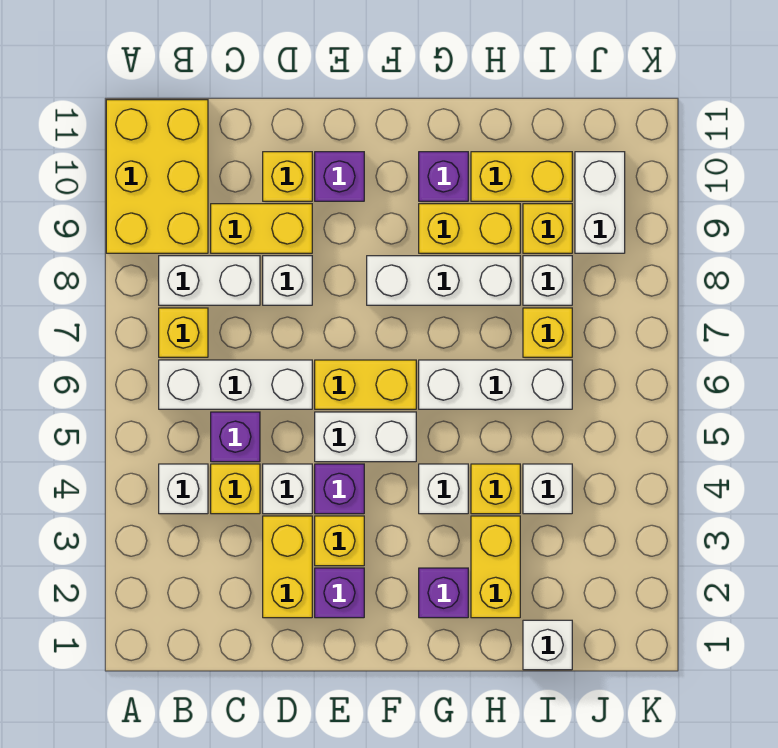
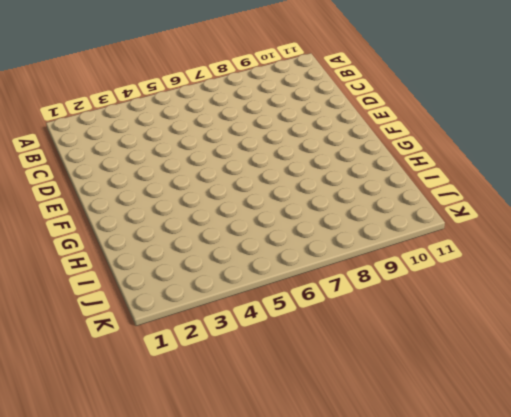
none -> yellow brick A9:B11 level 1
none -> white brick B4 level 1
none -> white brick B6:D6 level 1
none -> yellow brick B7 level 1

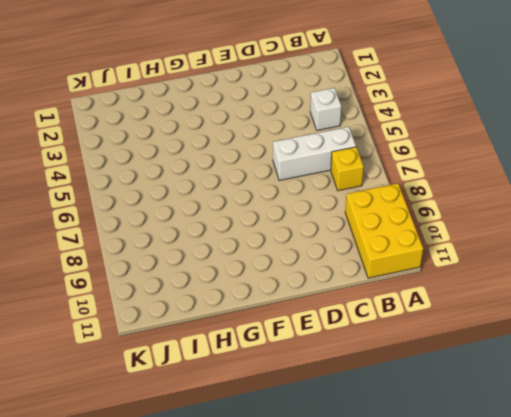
none -> white brick B8:C8 level 1
none -> yellow brick C4 level 1
none -> purple brick C5 level 1
none -> yellow brick C9:D9 level 1

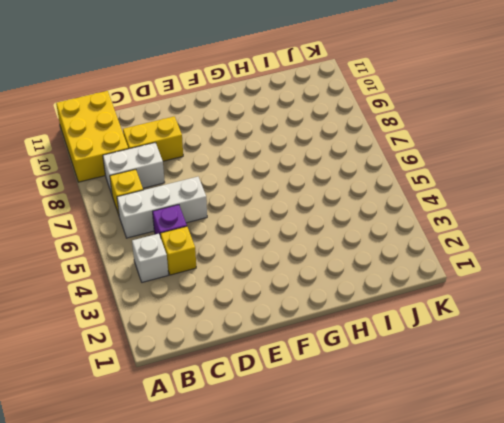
none -> yellow brick D2:D3 level 1
none -> white brick D4 level 1
none -> white brick D8 level 1
none -> yellow brick D10 level 1

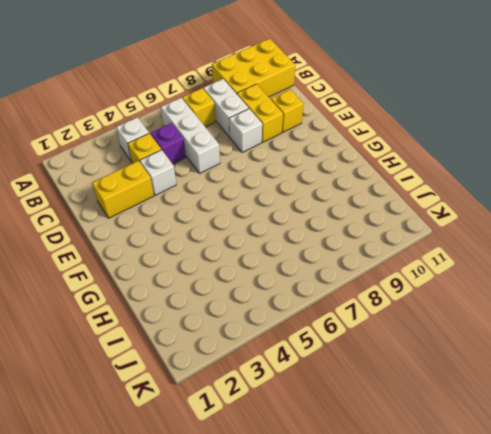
none -> purple brick E2 level 1
none -> yellow brick E3 level 1
none -> purple brick E4 level 1
none -> white brick E5:F5 level 1

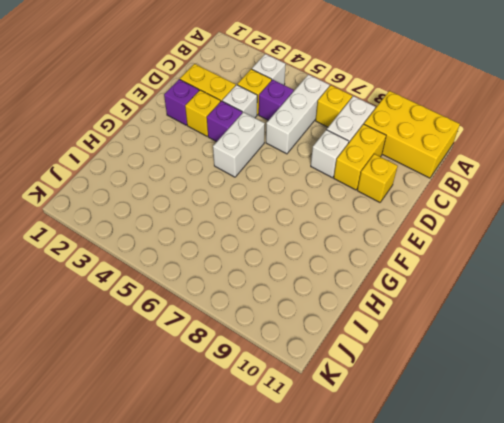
none -> yellow brick E6:F6 level 1
none -> purple brick E10 level 1
none -> white brick F8:H8 level 1
none -> purple brick G2 level 1

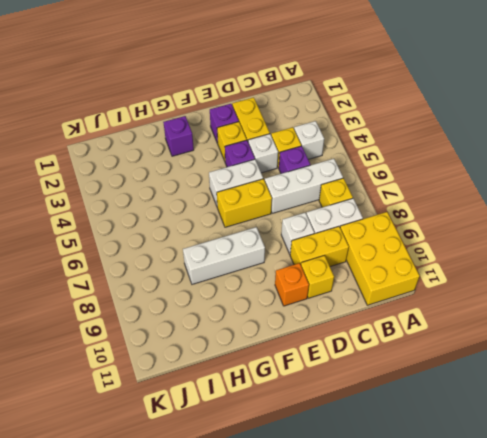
orange brick E10 level 1 -> purple brick E10 level 1
none -> white brick G4 level 1
none -> white brick G6:I6 level 1
none -> yellow brick G9:H9 level 1
none -> purple brick G10 level 1

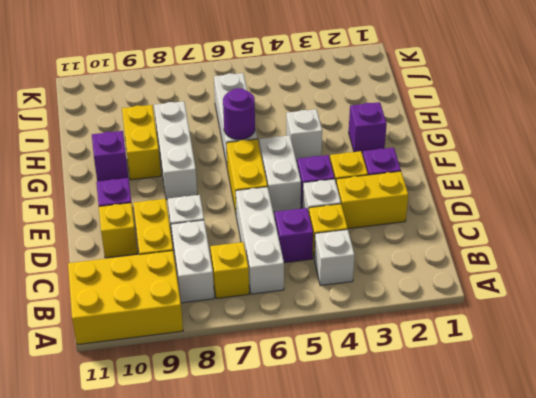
purple round brick G6 level 2 -> none
none -> yellow brick H2:H3 level 1
none -> yellow brick H4 level 1
none -> yellow brick H10:I10 level 1
none -> white brick I1 level 1

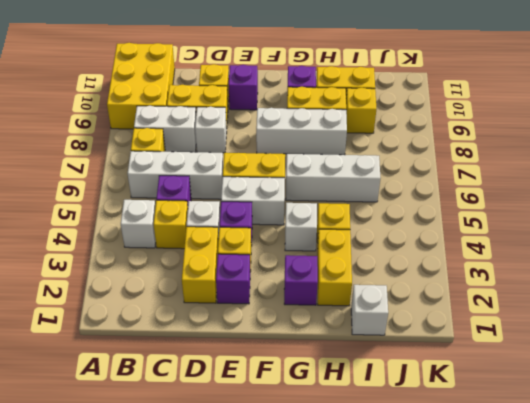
none -> white brick I4 level 1
none -> yellow brick I7 level 1
none -> white brick I8 level 1
none -> white brick J9:J10 level 1

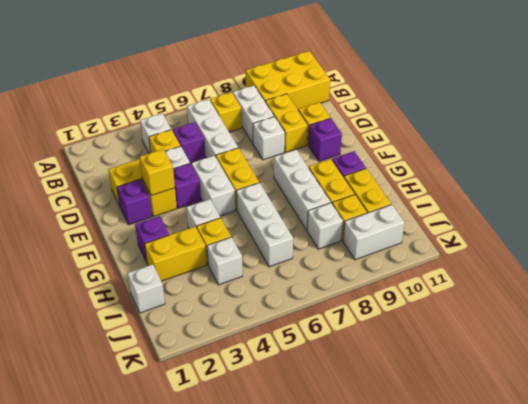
yellow brick E3 level 2 -> yellow brick I7 level 1

